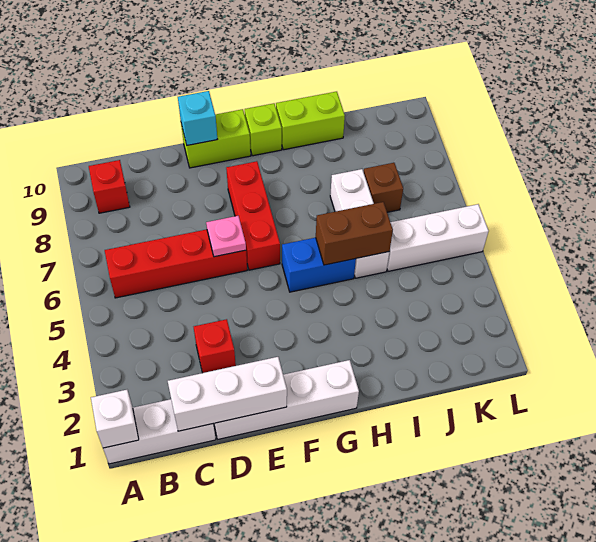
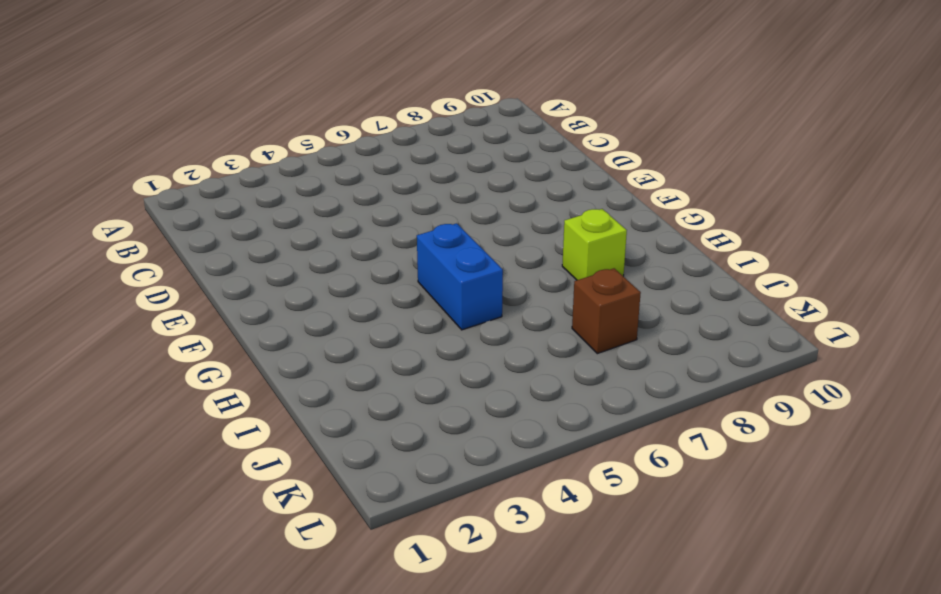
lime brick H8 level 1 -> lime brick G10 level 1
none -> white brick A1:C1 level 1
none -> red brick B6:E6 level 1
none -> red brick B9 level 1

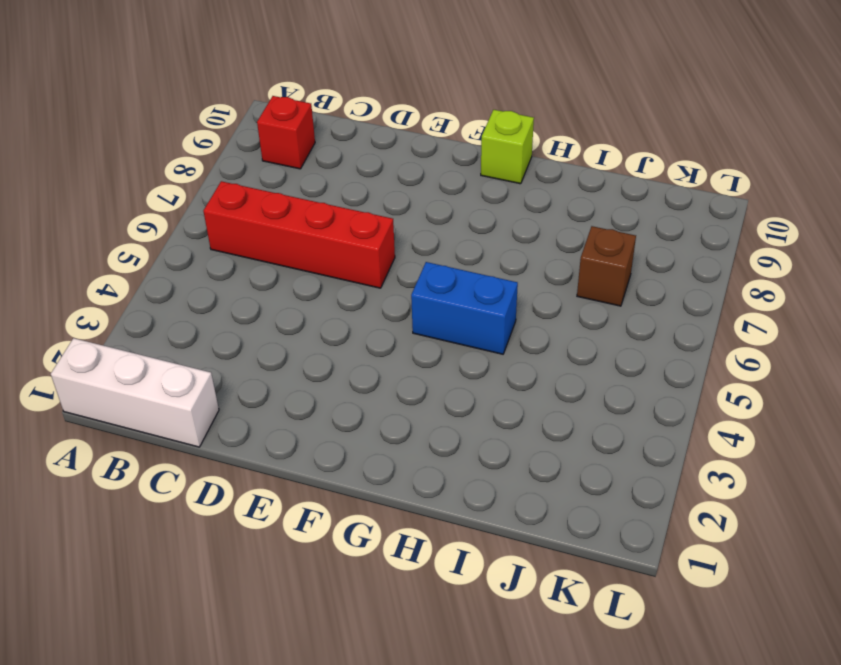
none -> white brick D1:G1 level 1
none -> red brick D3 level 1
none -> lime brick E10:F10 level 1

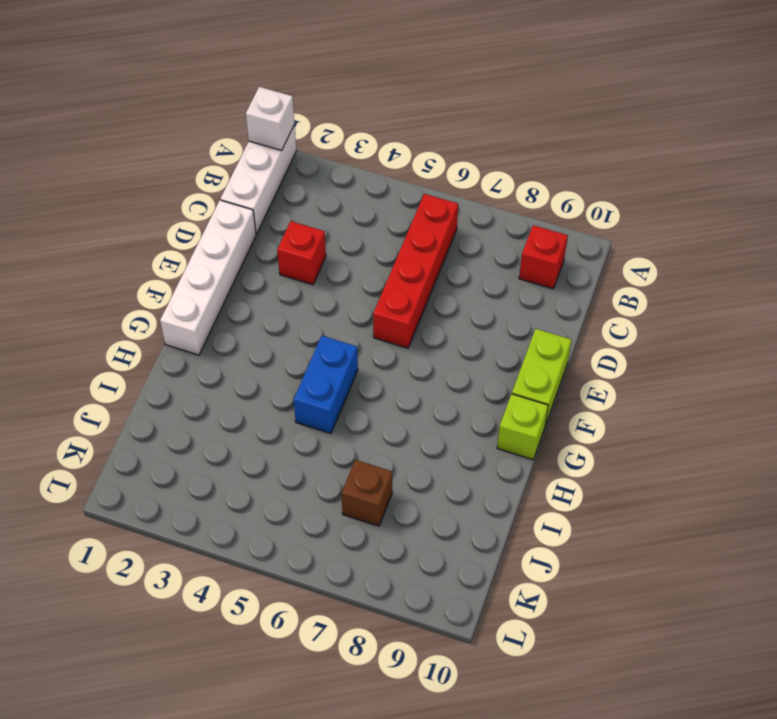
none -> red brick F6:F8 level 1
none -> lime brick H10:I10 level 1
none -> white brick I5:I7 level 1

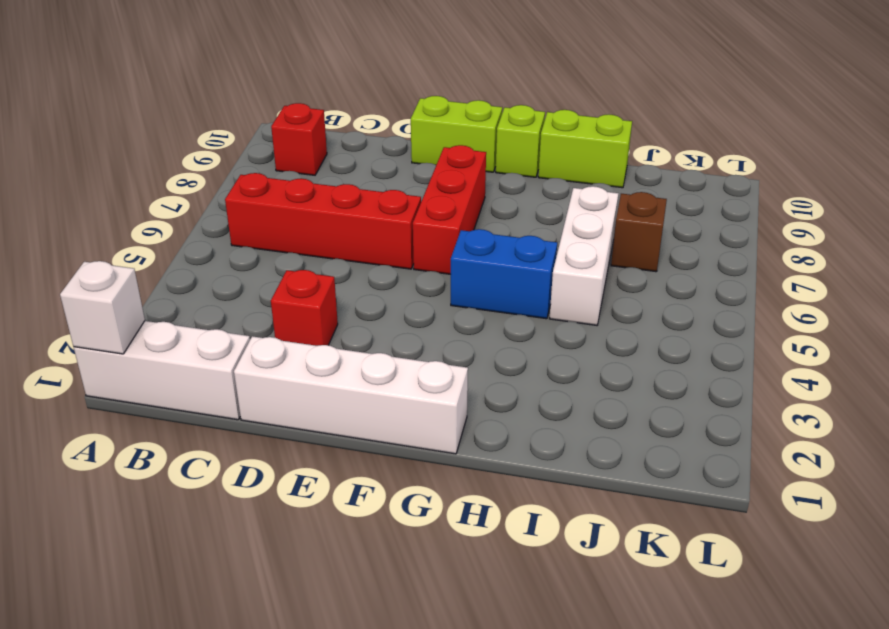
none -> white brick J5:L5 level 1
none -> white brick C1:E1 level 2
none -> pink plate E6 level 2

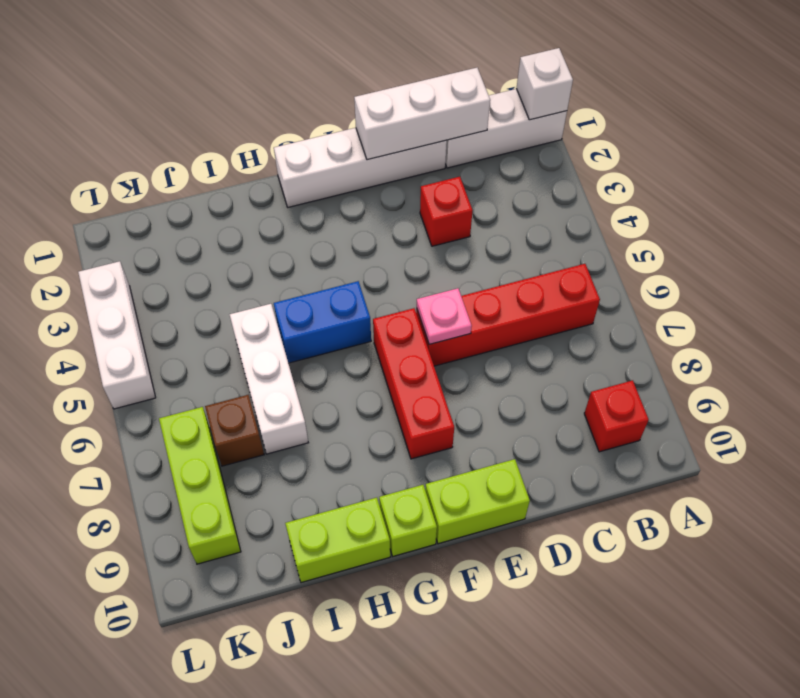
lime brick K7:K9 level 1 -> none
white brick L3:L5 level 1 -> white brick J5:L5 level 1
none -> cyan brick E10 level 2
none -> brown brick H5:I5 level 2

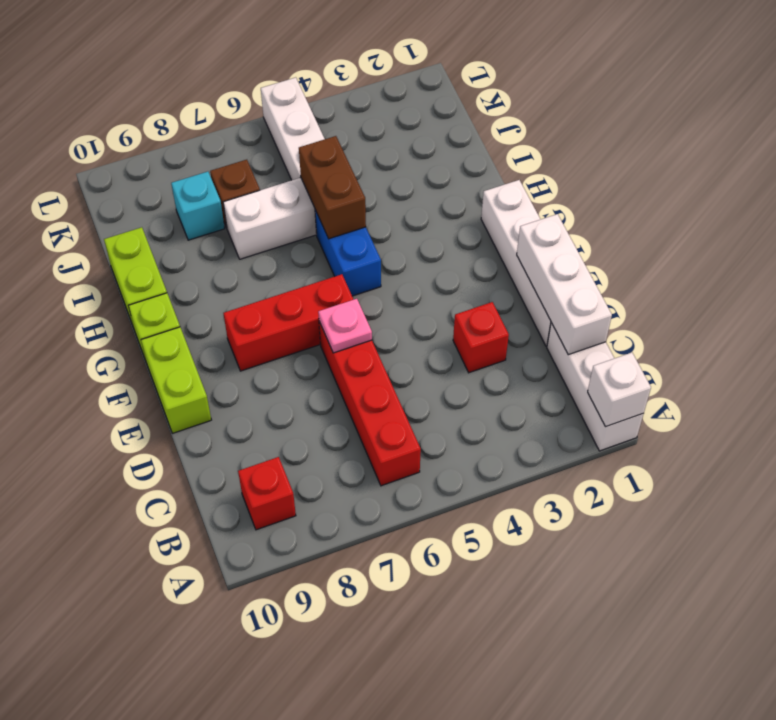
cyan brick J8 level 1 -> cyan brick E10 level 2

